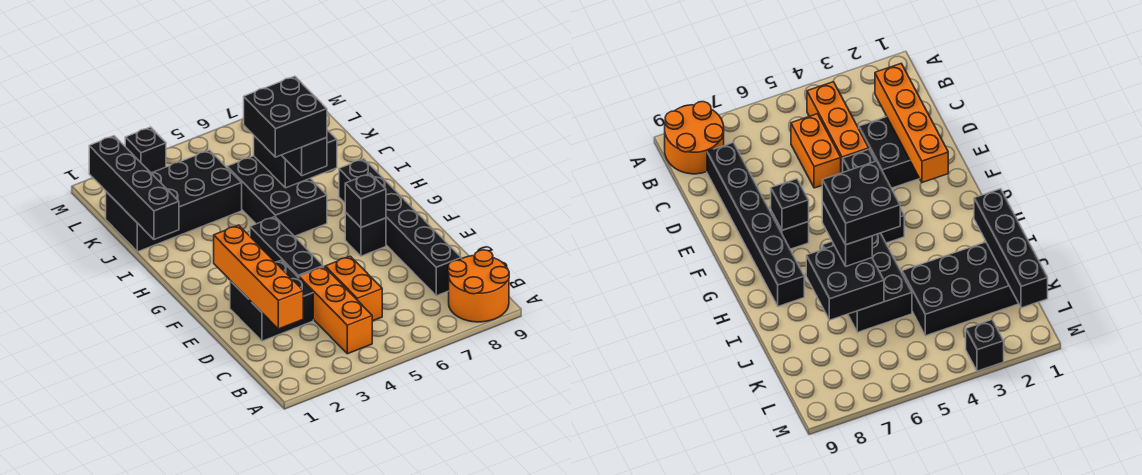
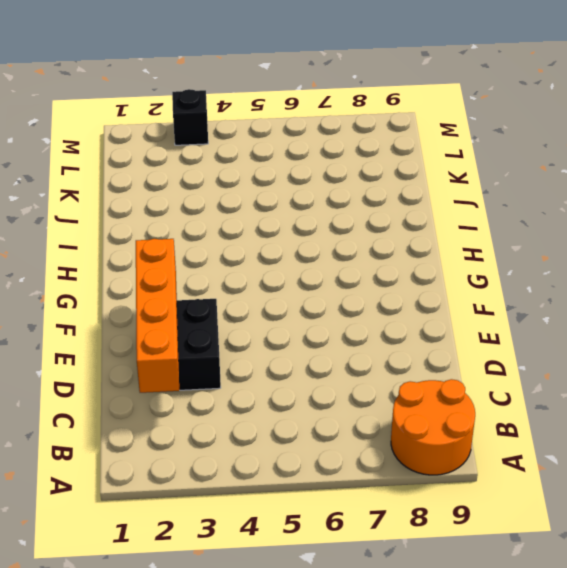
none -> orange brick B4:D4 level 1
none -> orange brick C5:D5 level 1
none -> black brick C8:H8 level 1

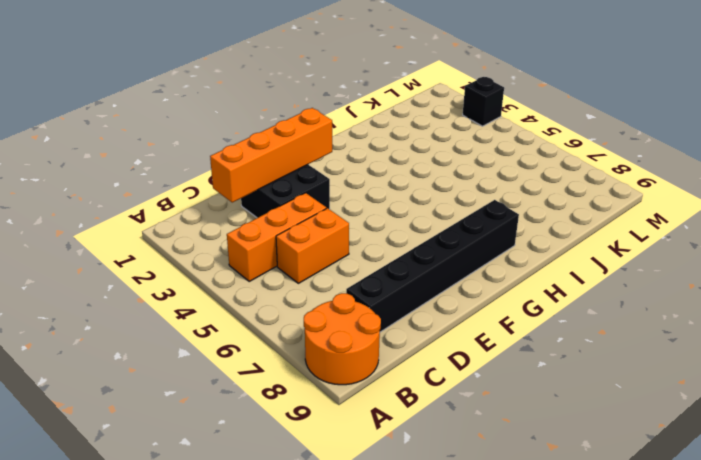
none -> black brick E4:G4 level 1
none -> black brick F7 level 1
none -> black brick H5:J6 level 1

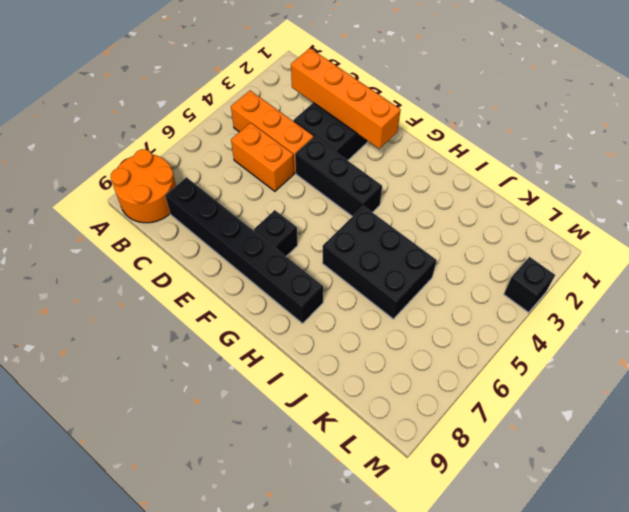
none -> black brick J1:K4 level 1
none -> black brick F7 level 2
none -> black brick I1:L1 level 2

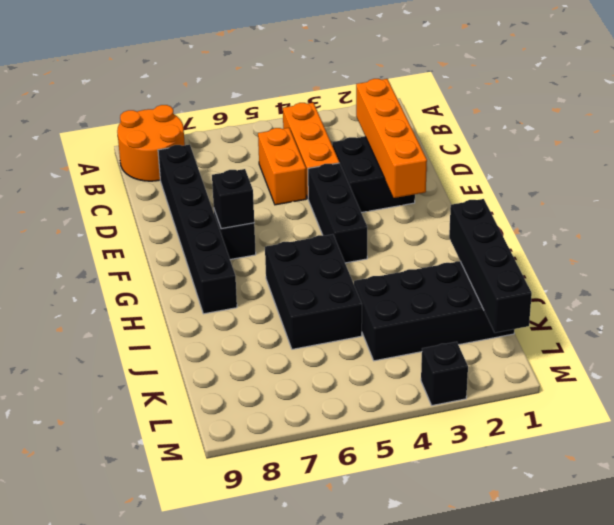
none -> black brick I6:J7 level 2
none -> black brick H6:I6 level 3
none -> black brick H5:I6 level 4

